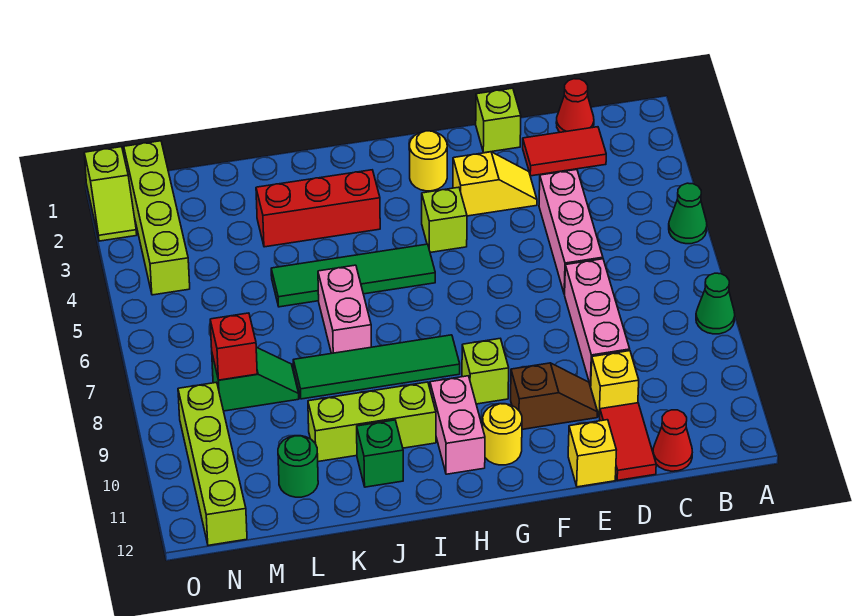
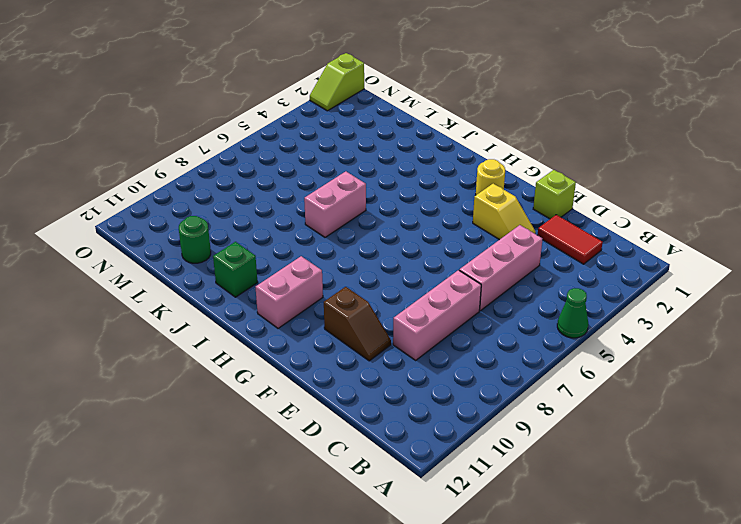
none -> green cone A8 level 1
none -> red cone C1 level 1
none -> red cone C12 level 1
none -> yellow brick D10 level 1

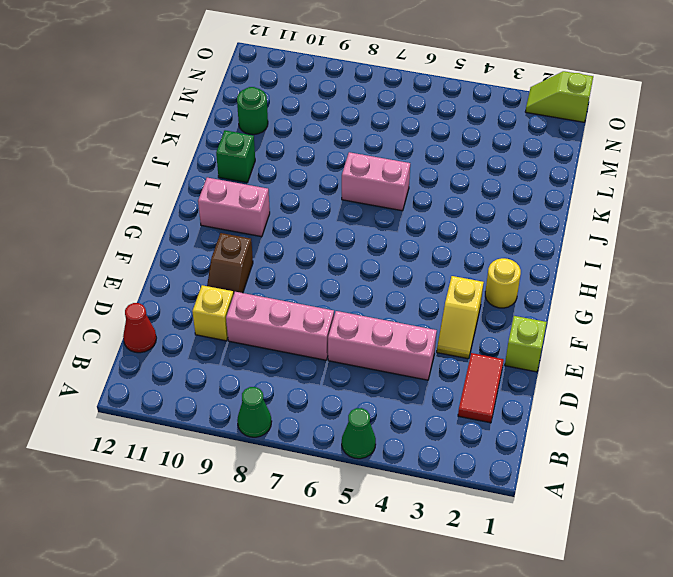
none -> red cone C1 level 1
none -> red tile D11:D12 level 1
none -> yellow brick E12 level 1
none -> lime brick G4 level 1

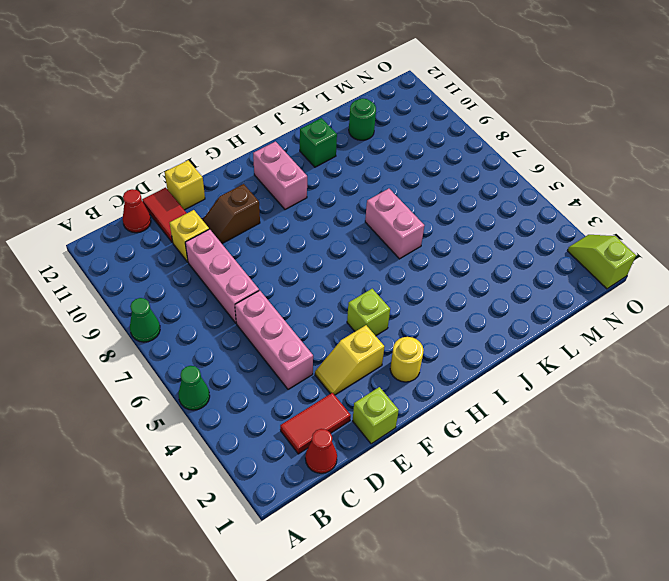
none -> lime brick G9 level 1
none -> yellow round brick G11 level 1
none -> green tile H5:K5 level 1
none -> green tile H8:K8 level 1

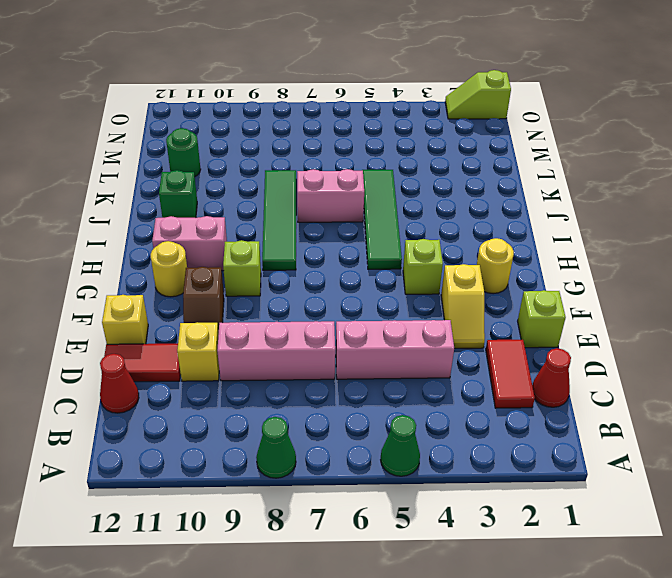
none -> red brick I3:K3 level 1
none -> lime brick I10:K10 level 1
none -> green slope L8:M8 level 1 top M
none -> lime brick N1:N4 level 1

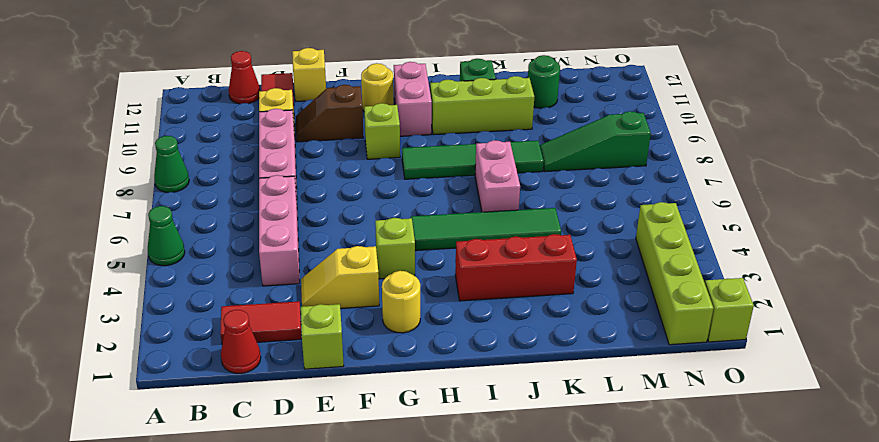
green slope L8:N8 level 1 top N -> green slope L8:M8 level 1 top M
none -> lime brick N9:N12 level 1
none -> red brick M8 level 2

